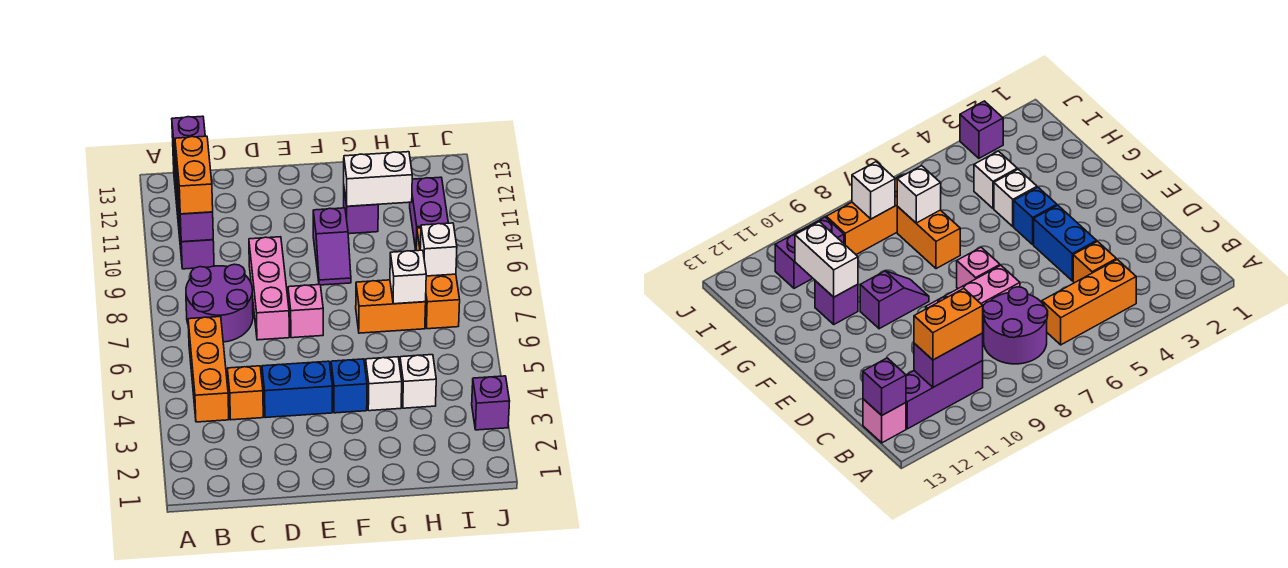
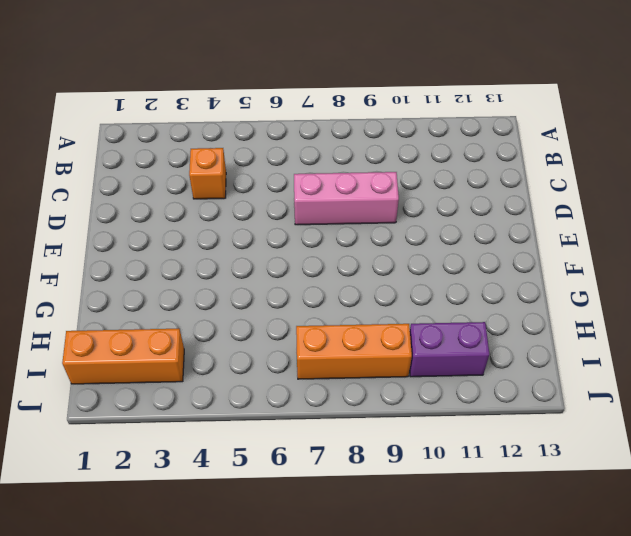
orange brick I1:I3 level 1 -> orange brick B4:B6 level 1
none -> purple round brick B7:C8 level 1
none -> purple brick B10:B12 level 1
none -> pink brick B13 level 1

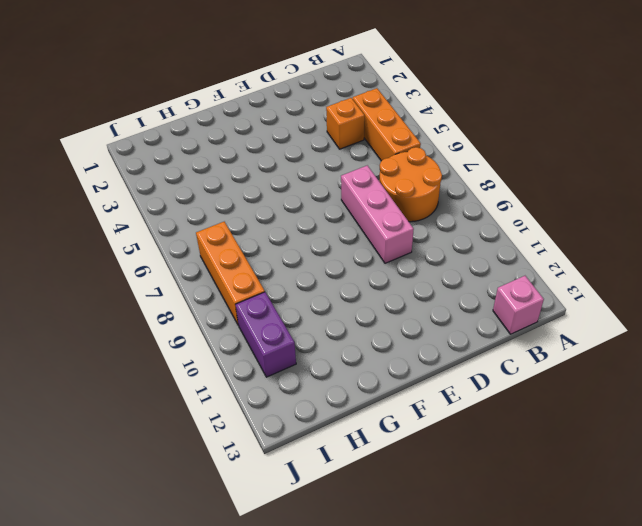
orange round brick B7:C8 level 1 -> purple round brick B7:C8 level 1
none -> purple brick B10:B12 level 1
none -> blue brick D4:E4 level 1
none -> pink brick E7 level 1

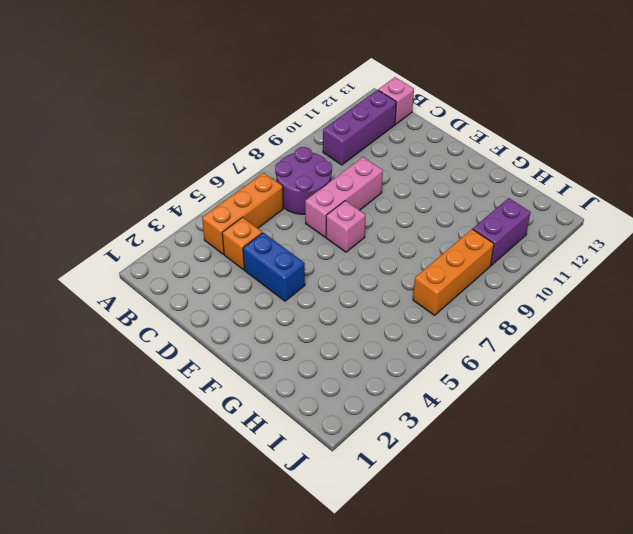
none -> blue brick F4 level 1
none -> purple slope F9:F10 level 1 top 10
none -> white brick G4 level 1

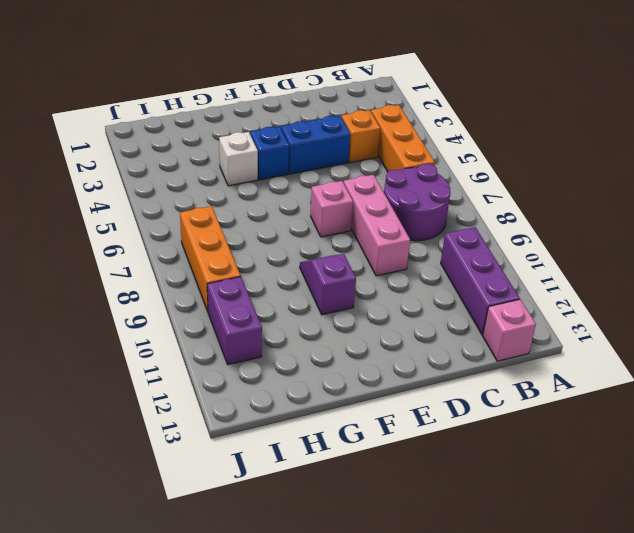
none -> orange brick G7:H7 level 1
none -> purple brick G11 level 1
none -> white brick H4 level 1

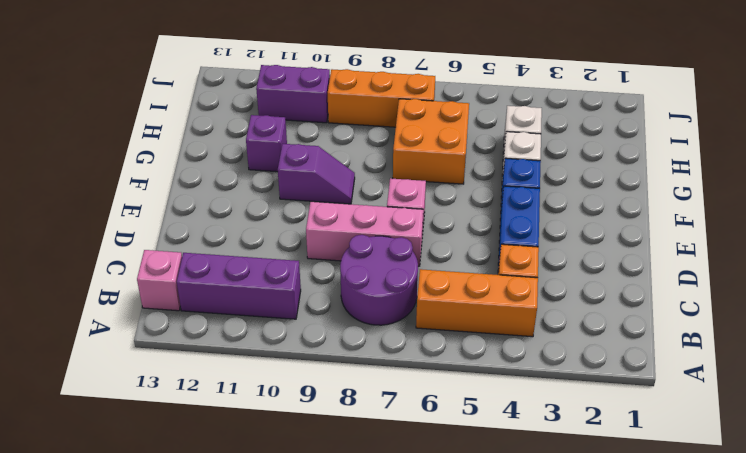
orange brick G6:H7 level 1 -> orange brick G7:H7 level 1
none -> purple brick J3 level 1
none -> purple brick B10:B11 level 2
none -> purple brick B13 level 2

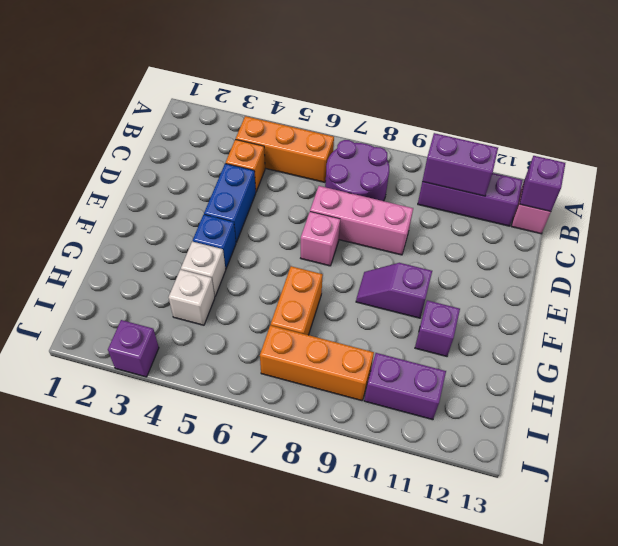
none -> white brick G11:H11 level 2
none -> white brick H7 level 2
none -> white brick I8 level 2

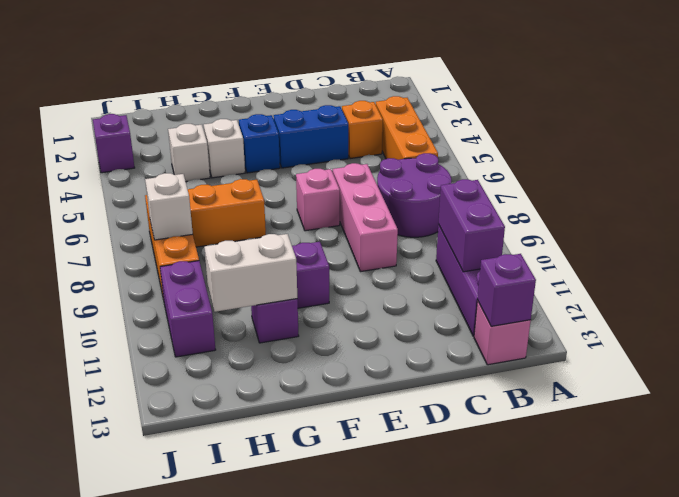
none -> white brick H7 level 2
none -> orange brick B10:B11 level 3

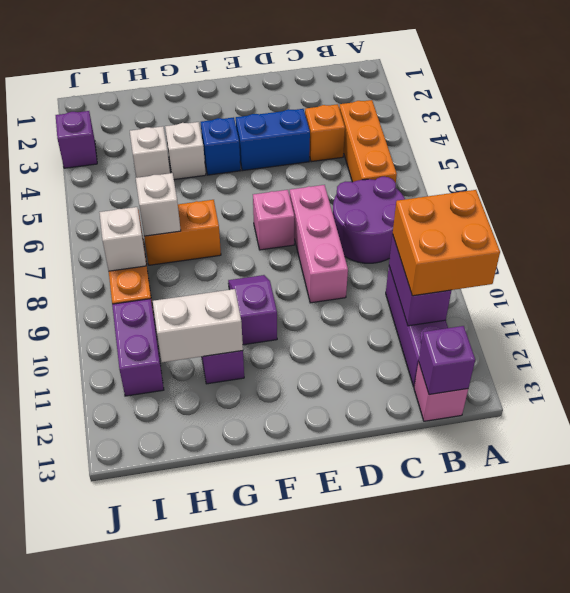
orange brick A10:B11 level 3 -> orange brick B10:B11 level 3

